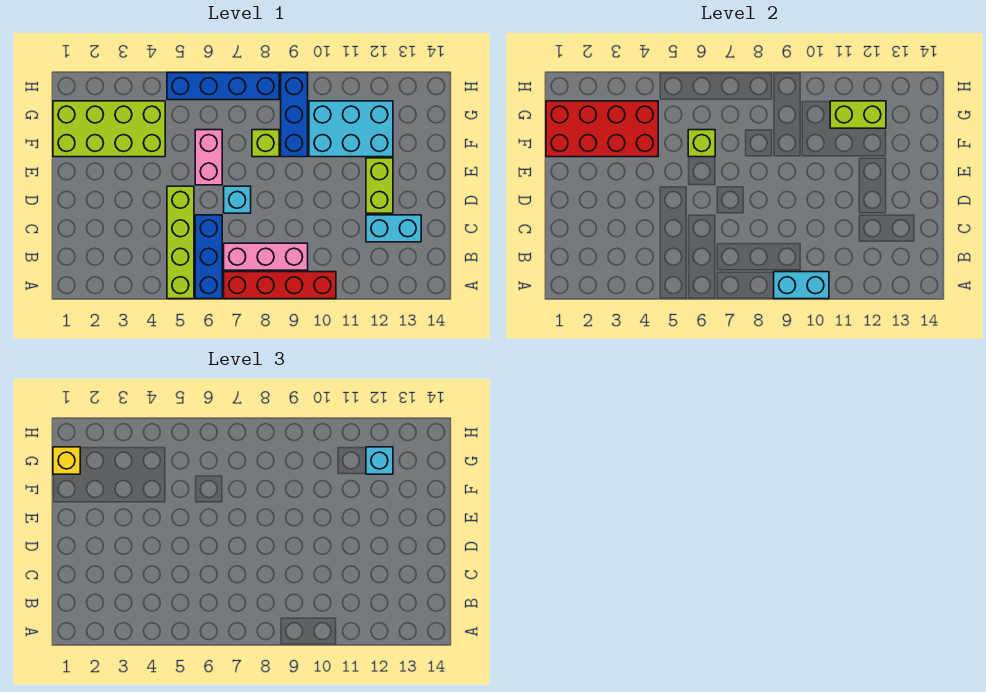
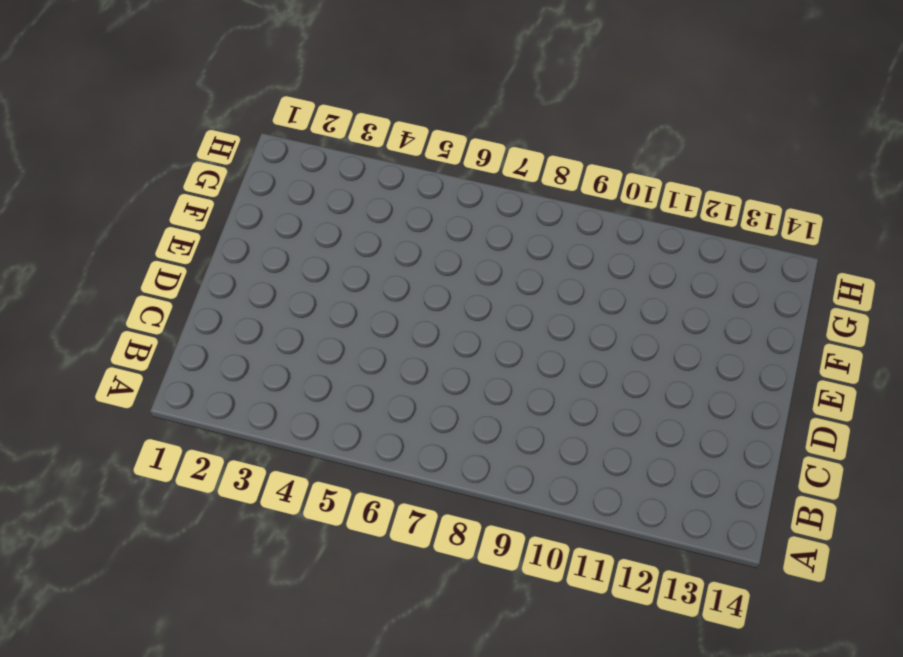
none -> lime brick A5:D5 level 1
none -> blue brick A6:C6 level 1
none -> red brick A7:A10 level 1

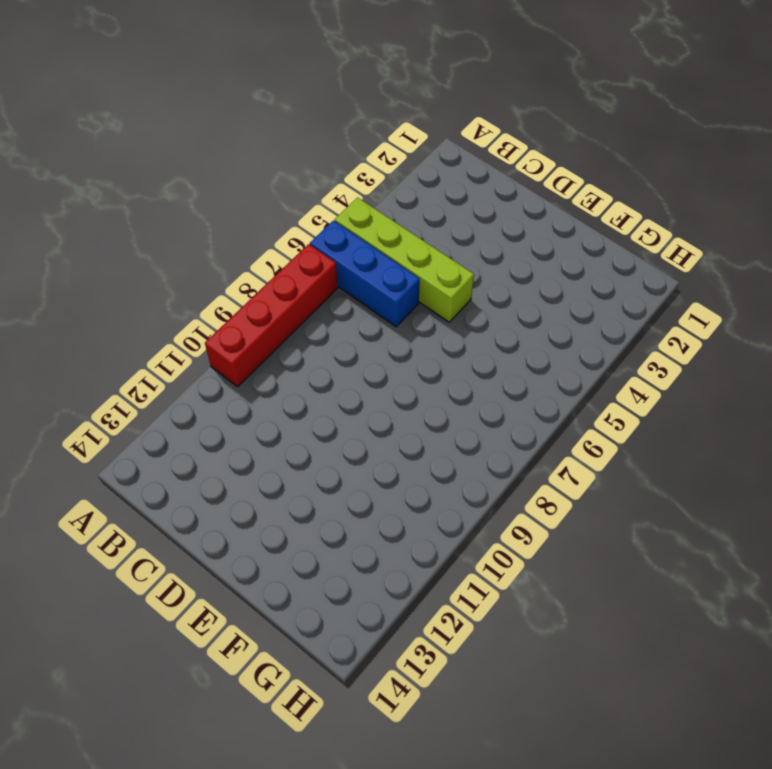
none -> pink brick B7:B9 level 1
none -> cyan brick C12:C13 level 1
none -> cyan brick D7 level 1

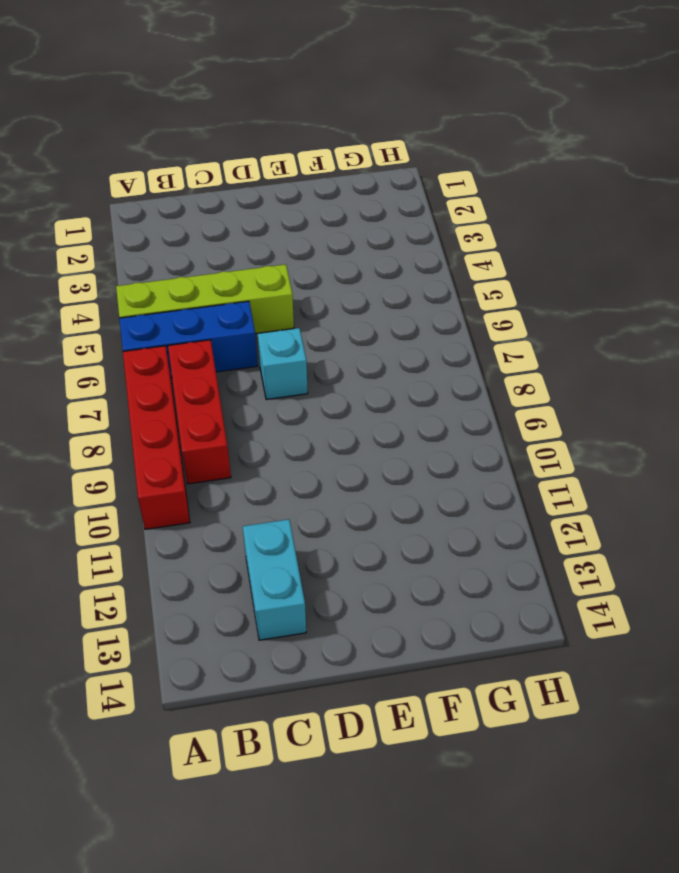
red brick B7:B9 level 1 -> pink brick B7:B9 level 1
none -> lime brick D12:E12 level 1
none -> pink brick E6:F6 level 1
none -> lime brick F1:G4 level 1

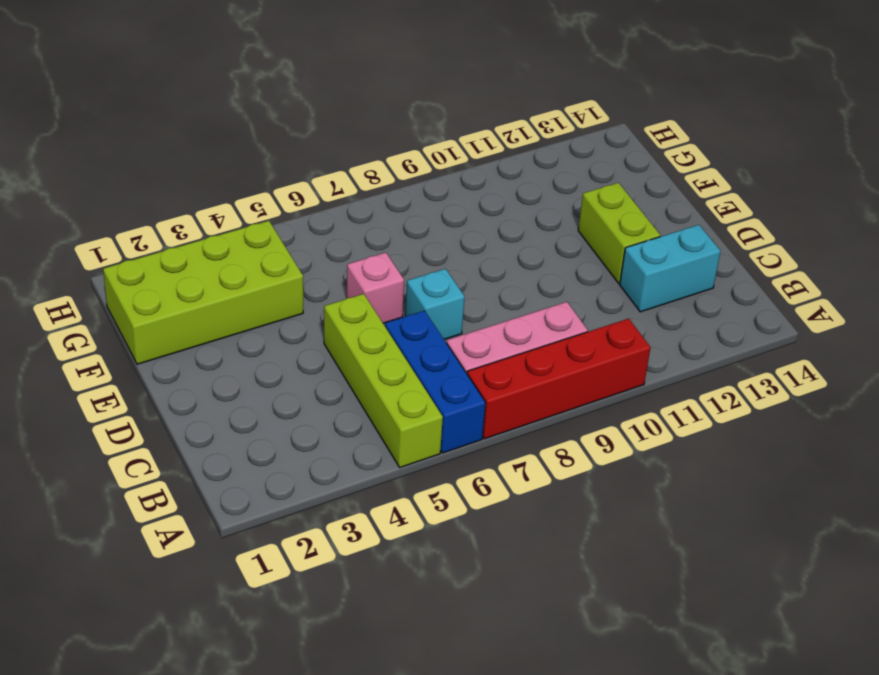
pink brick E6 level 1 -> pink brick E6:F6 level 1
none -> lime brick F8 level 1
none -> blue brick F9:H9 level 1
none -> cyan brick F10:G12 level 1

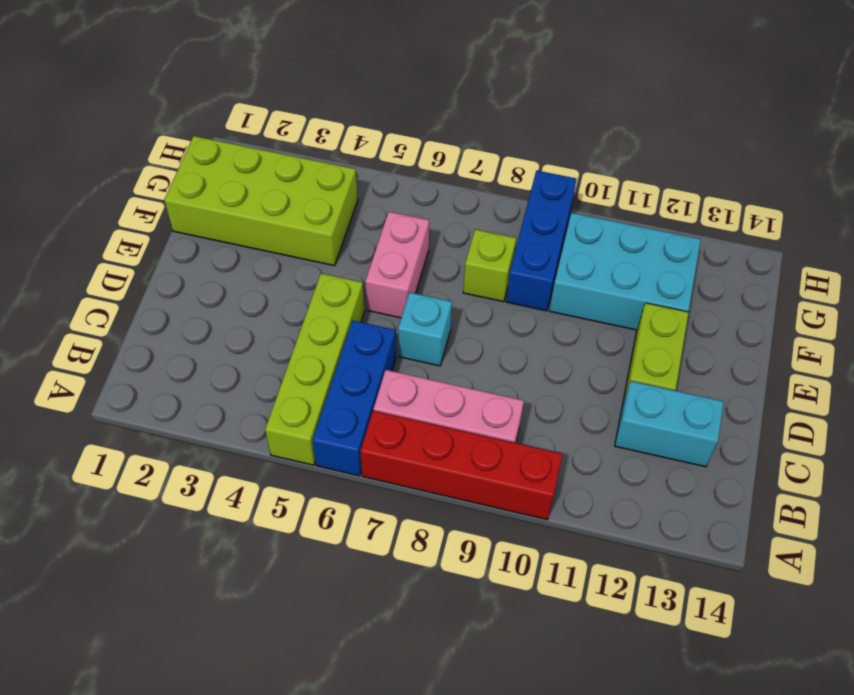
none -> blue brick H5:H8 level 1
none -> cyan brick A9:A10 level 2
none -> red brick F1:G4 level 2

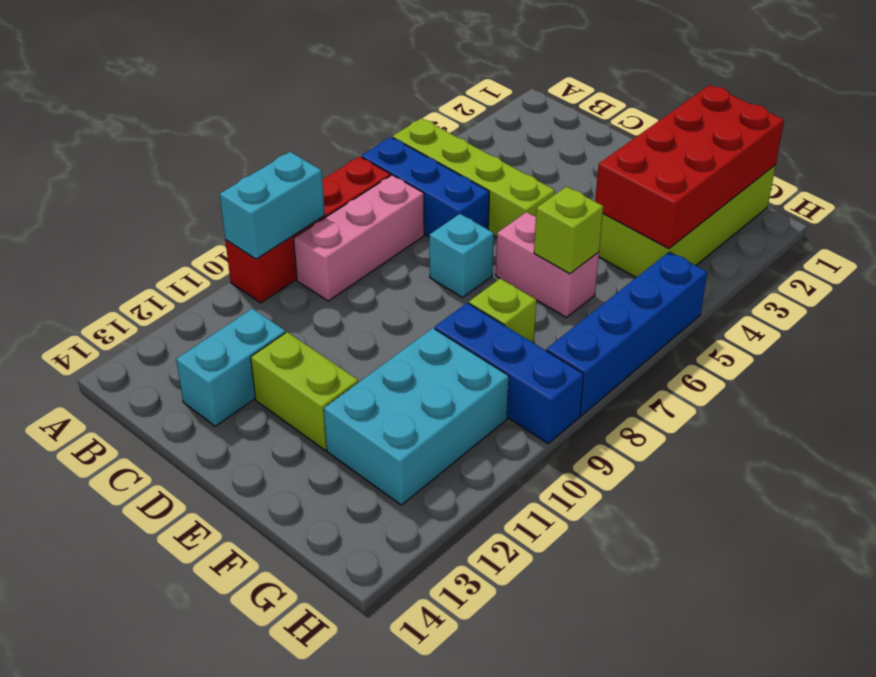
none -> lime brick G11:G12 level 2
none -> yellow brick G1 level 3
none -> cyan brick G12 level 3

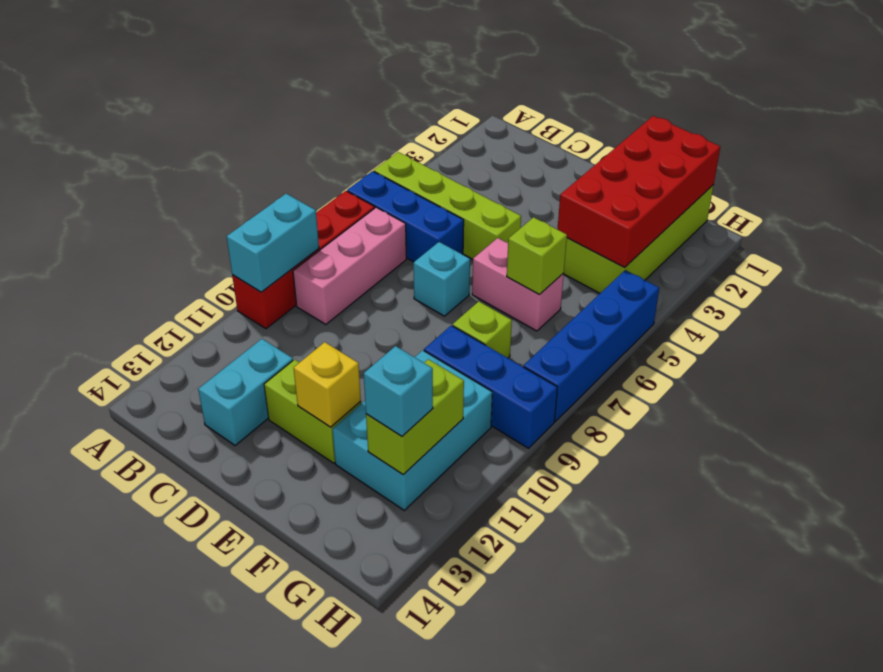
yellow brick E12 level 2 -> yellow brick G1 level 3

